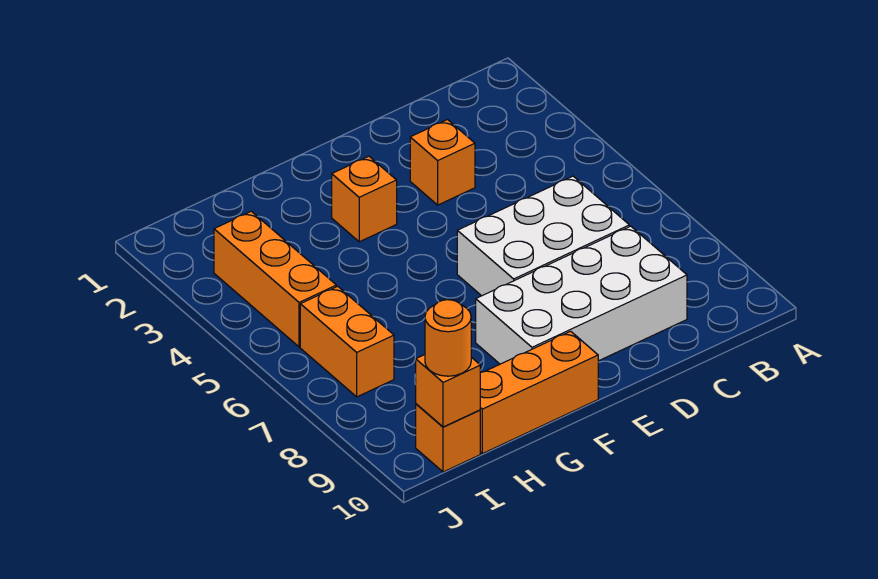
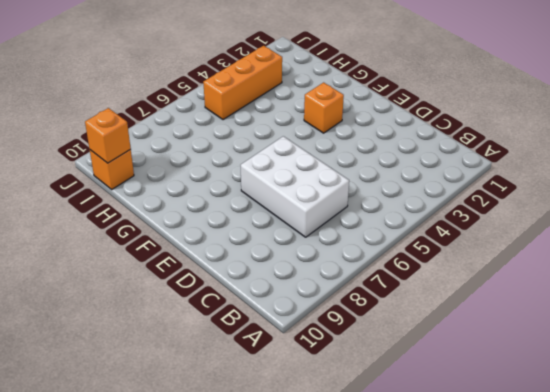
none -> white brick C8:F9 level 1
none -> orange brick D3 level 1

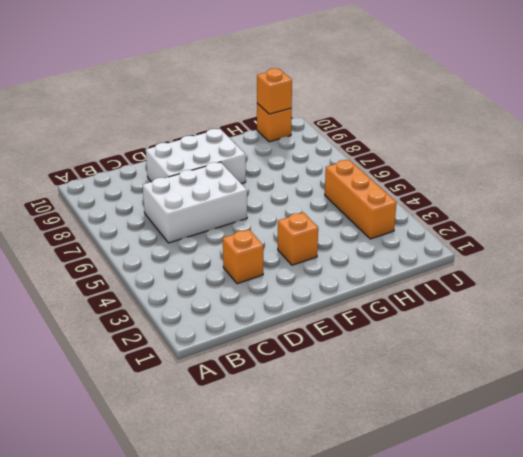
white brick D8:F9 level 1 -> white brick C8:F9 level 1
none -> orange brick F10:H10 level 1
none -> orange brick I6:I7 level 1

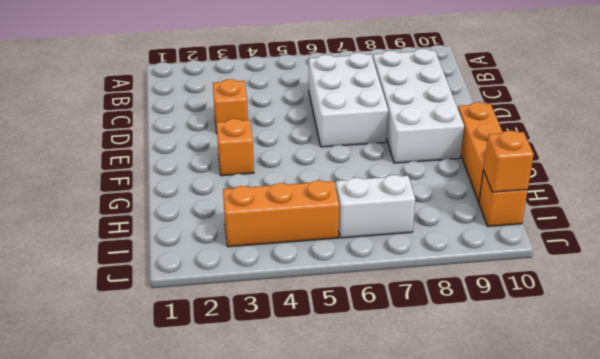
white brick I6:I7 level 1 -> orange brick I6:I7 level 1
none -> orange round brick I10 level 3

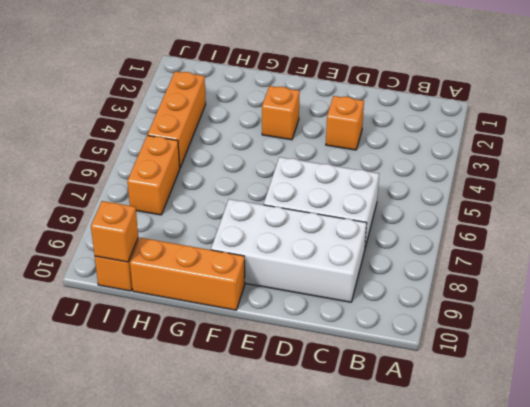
none -> orange round brick I10 level 3

